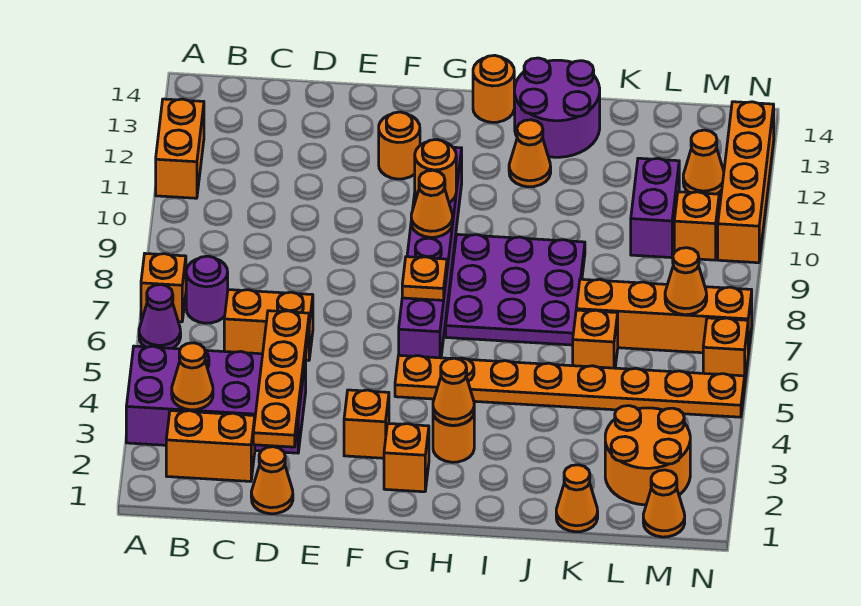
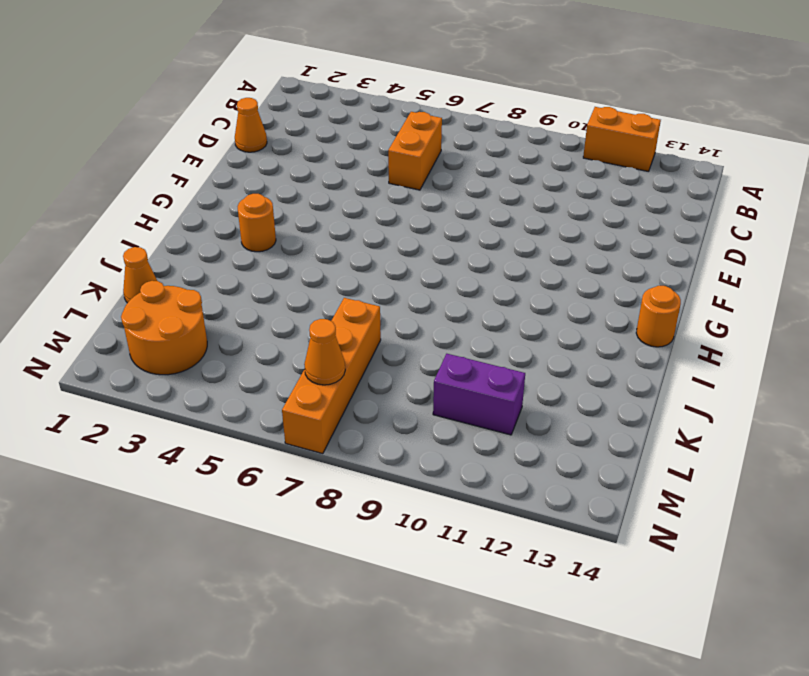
none -> purple brick A3:D4 level 1
none -> purple cone A6 level 1
none -> orange brick A7 level 1
none -> orange brick B2:C2 level 1

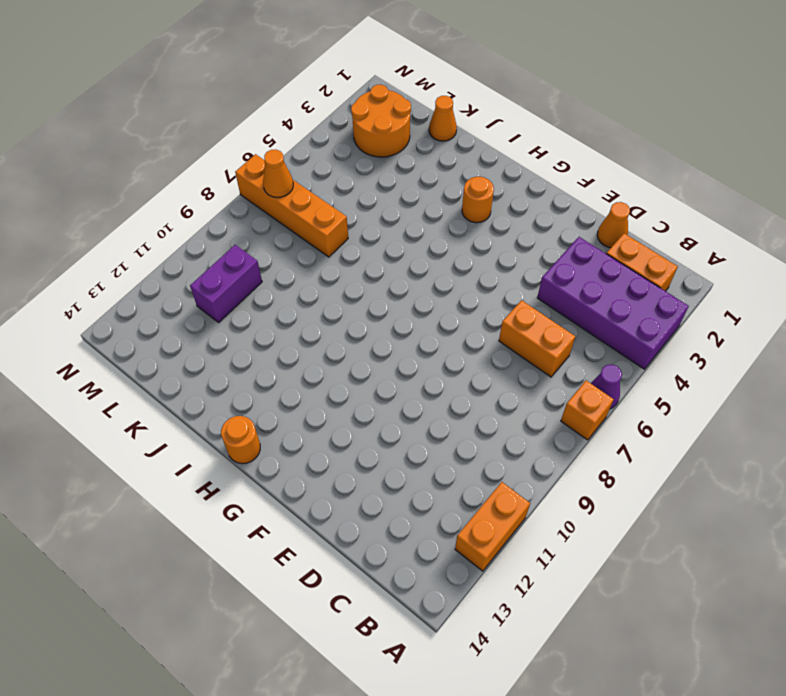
none -> purple round brick B7 level 1
none -> orange brick F3 level 1
none -> orange round brick F12 level 1
none -> orange brick G2 level 1

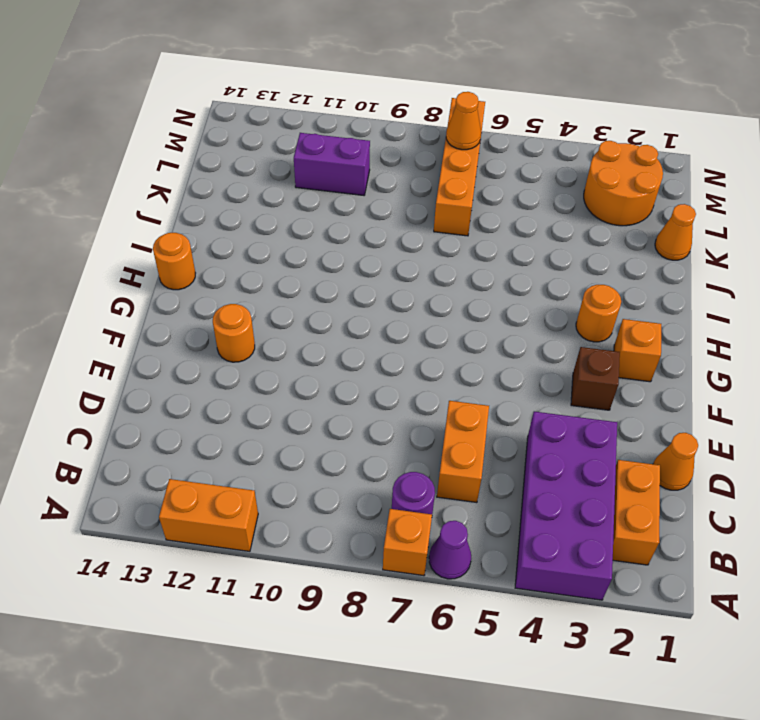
brown brick F3 level 1 -> orange brick F3 level 1
none -> orange plate G5:N5 level 1
none -> purple brick G6:G11 level 1
none -> purple plate H7:J9 level 1
none -> orange cone I12 level 1

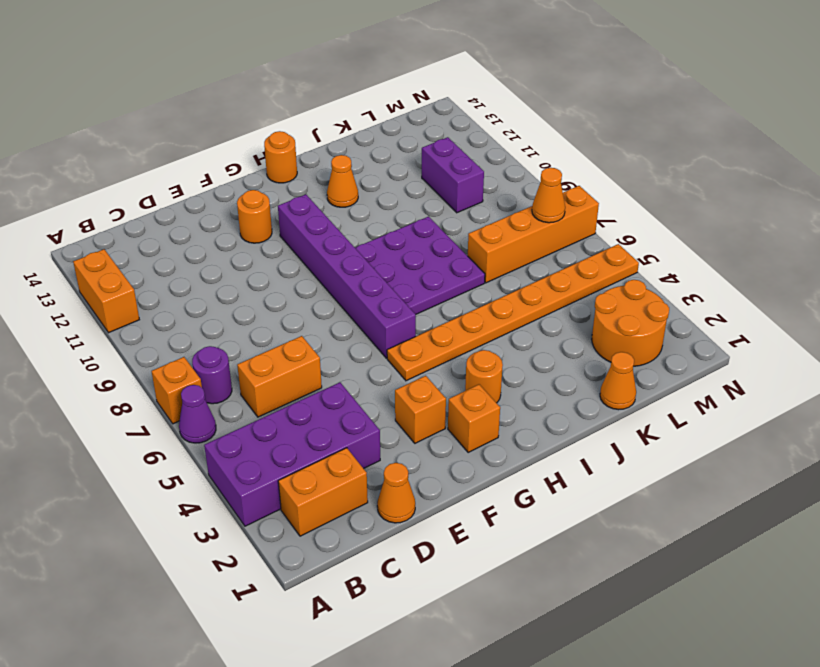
none -> purple round brick I13:J14 level 1
none -> orange brick K6 level 1
none -> orange cone M1 level 1
none -> orange brick M10 level 1

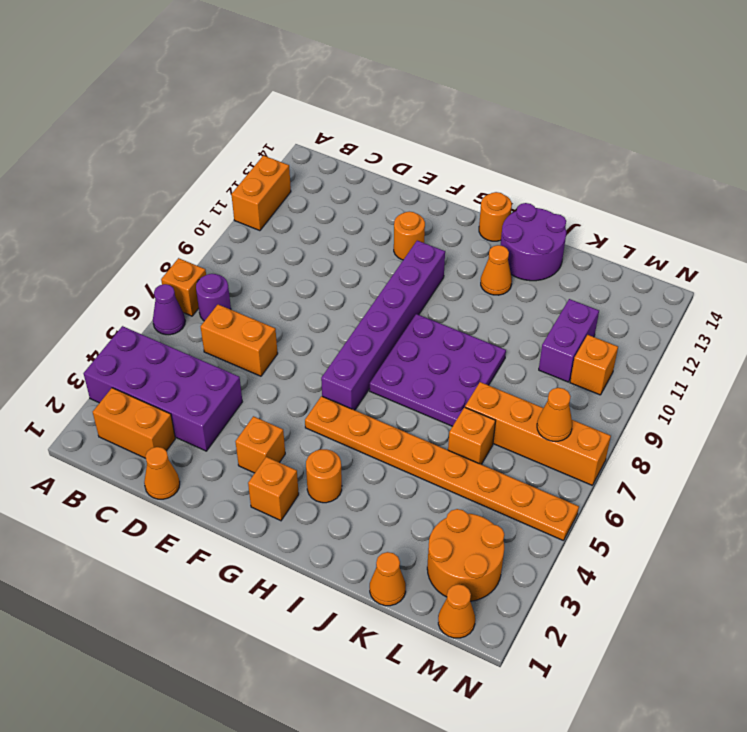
none -> orange cone M12 level 1
none -> orange brick N6 level 1
none -> orange brick N10:N13 level 1
none -> orange cone B3 level 2

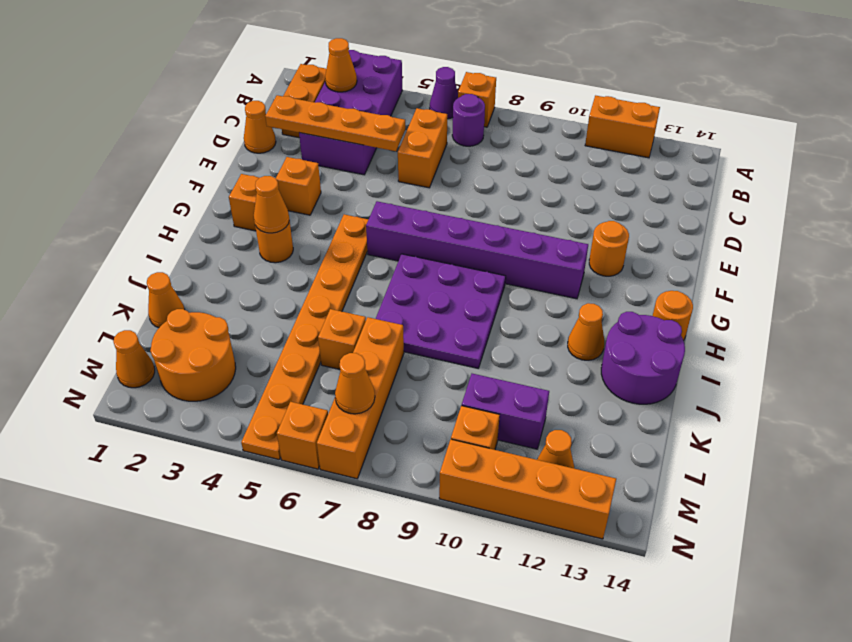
none -> orange plate G7 level 2
none -> orange cone G9 level 2
none -> orange round brick G10 level 2

